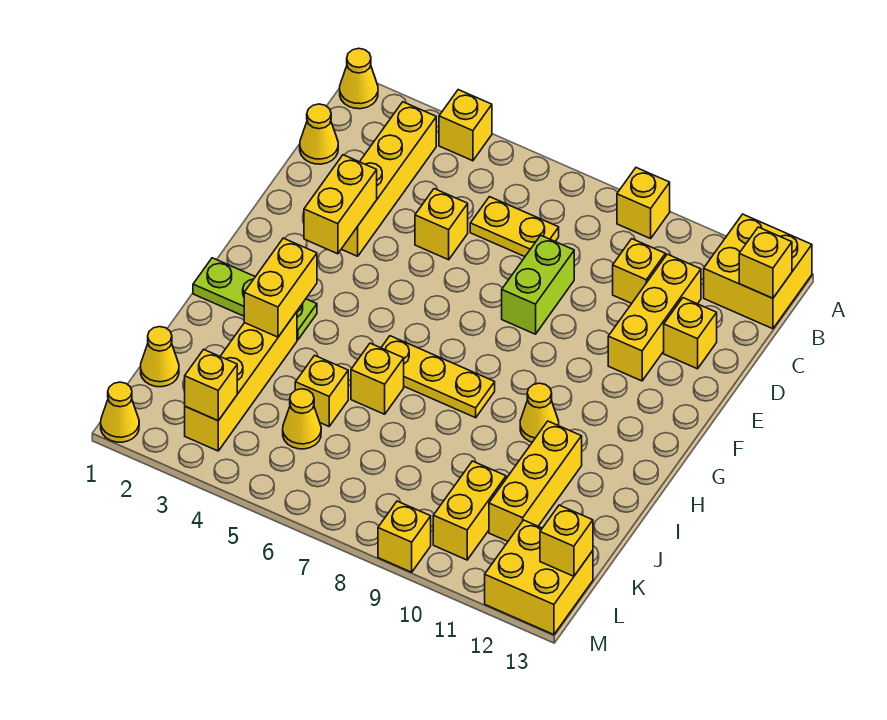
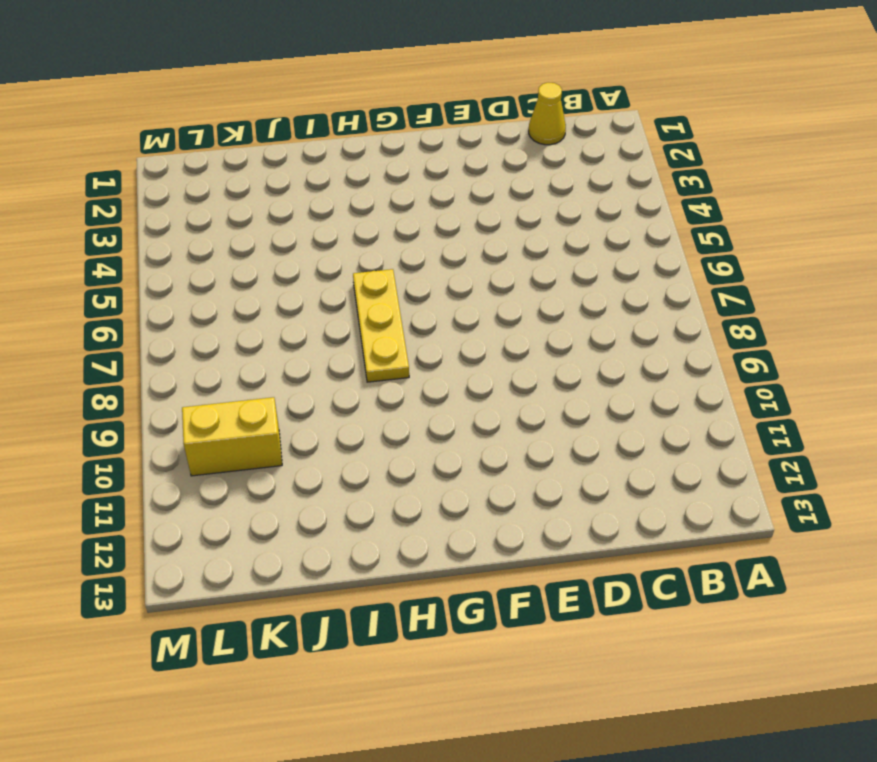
none -> yellow cone A1 level 1
none -> yellow brick A4 level 1
none -> yellow brick A9 level 1
none -> yellow brick A12:B13 level 1

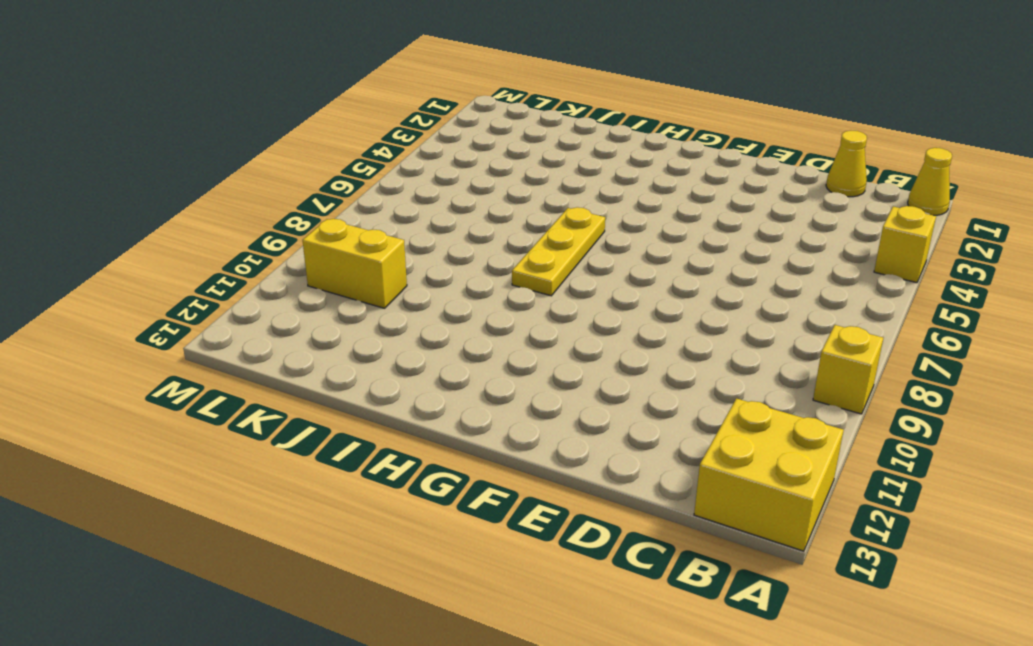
none -> yellow brick B3:E3 level 1
none -> yellow plate C6:C7 level 1
none -> yellow brick C10 level 1
none -> yellow brick C11:E11 level 1

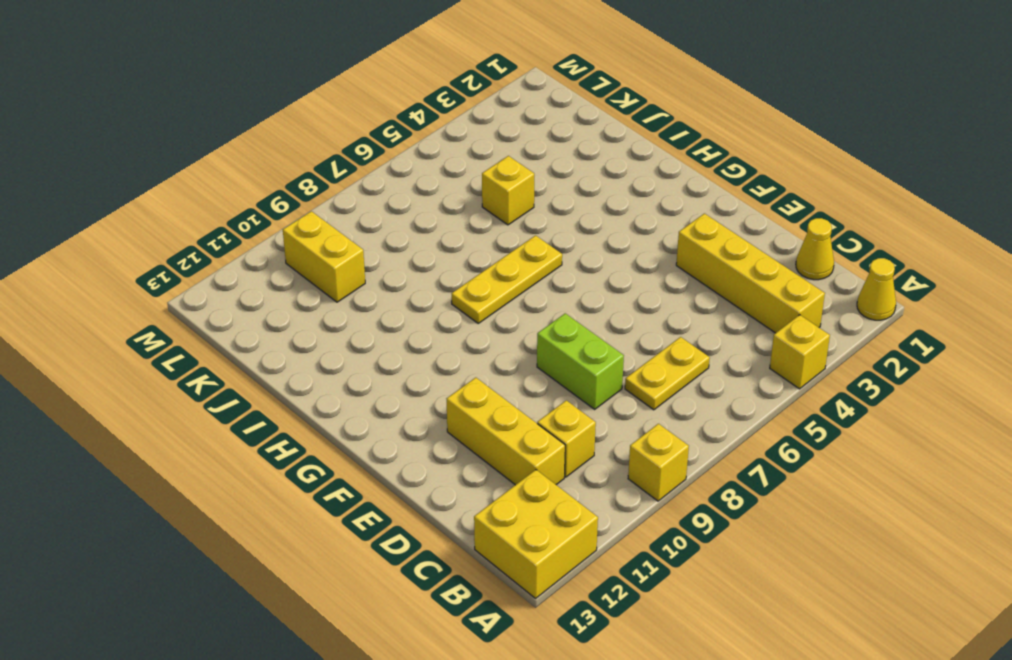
none -> yellow brick D5 level 1
none -> yellow brick D12 level 1
none -> lime plate H1:H3 level 1
none -> yellow cone H10 level 1

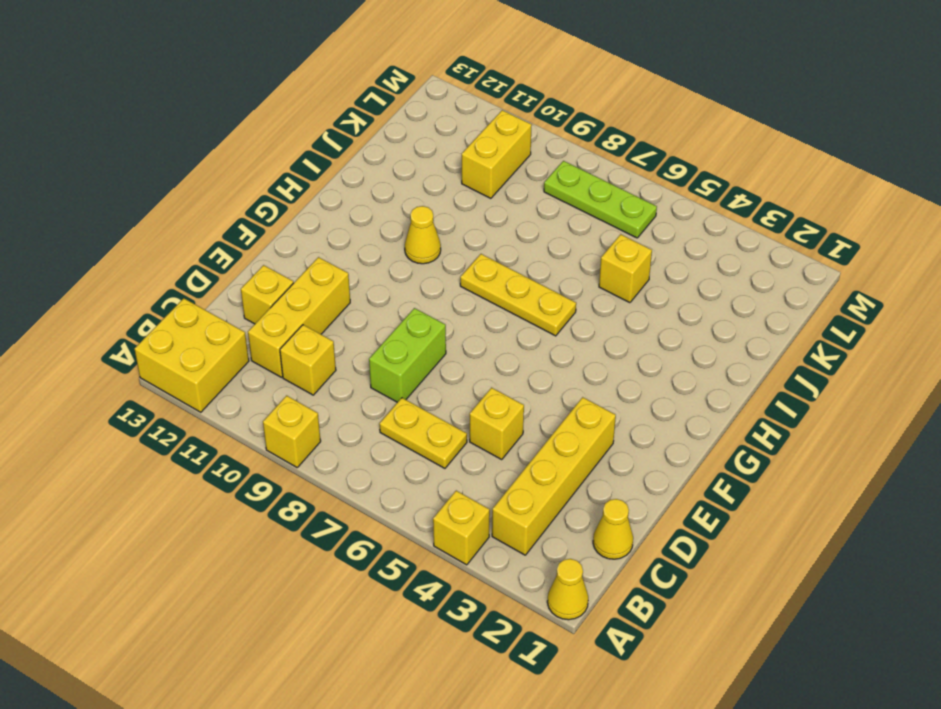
lime plate L6:L8 level 1 -> lime plate H1:H3 level 1
none -> yellow brick I3:L3 level 1
none -> yellow brick I6 level 1
none -> yellow brick I11:K11 level 1
none -> yellow cone K1 level 1

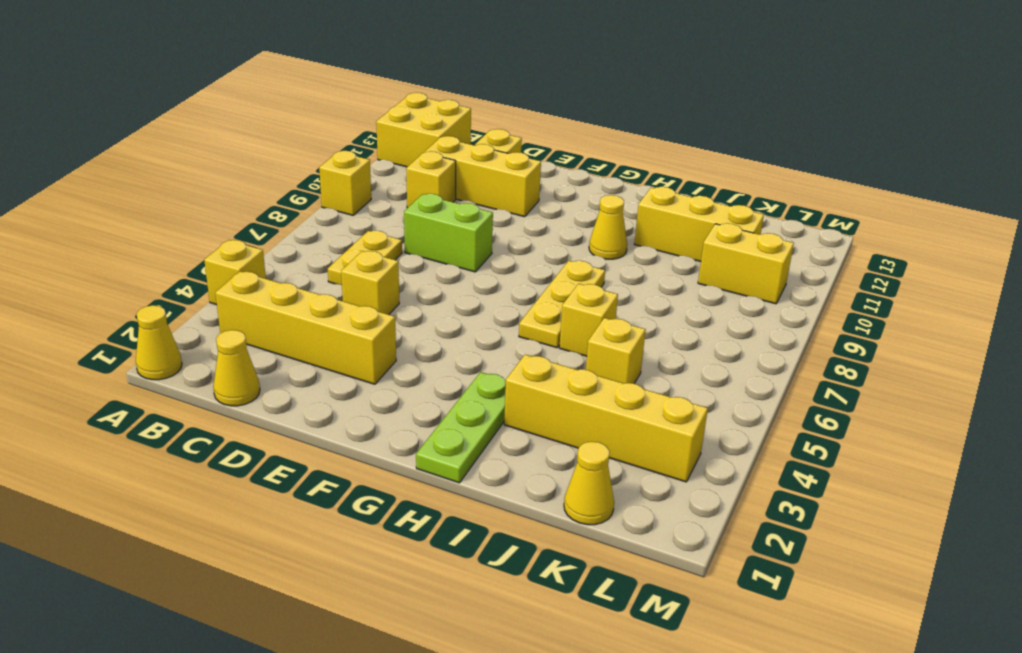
none -> yellow cone K5 level 1
none -> yellow brick L12:M13 level 1
none -> yellow cone M1 level 1
none -> yellow brick M9 level 1

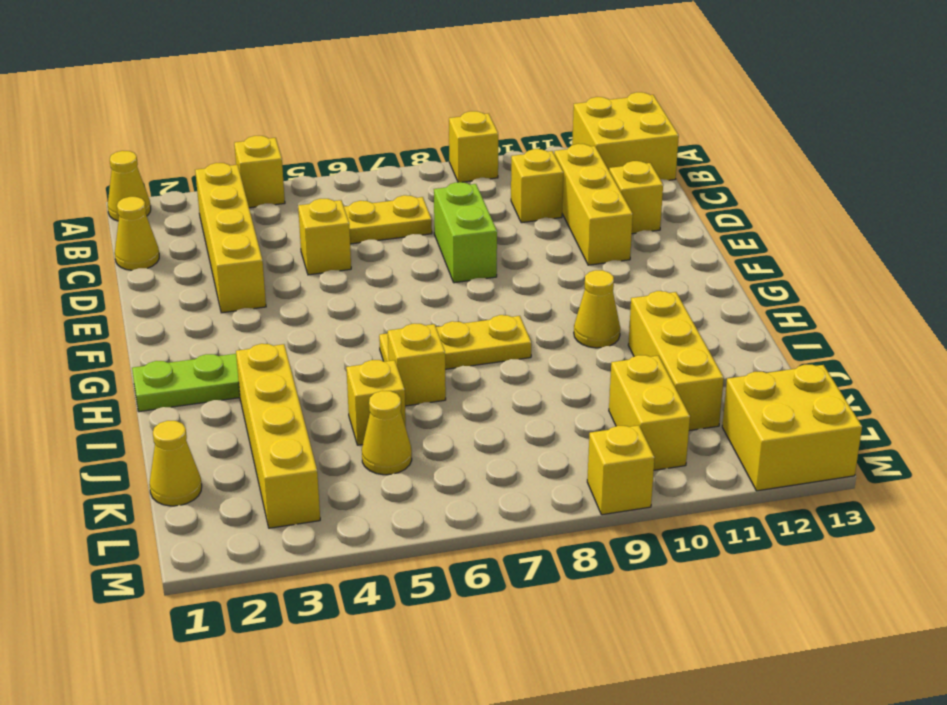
none -> yellow cone M1 level 1
none -> yellow brick B13 level 2
none -> yellow brick E3:F3 level 2
none -> yellow brick H3:I3 level 2

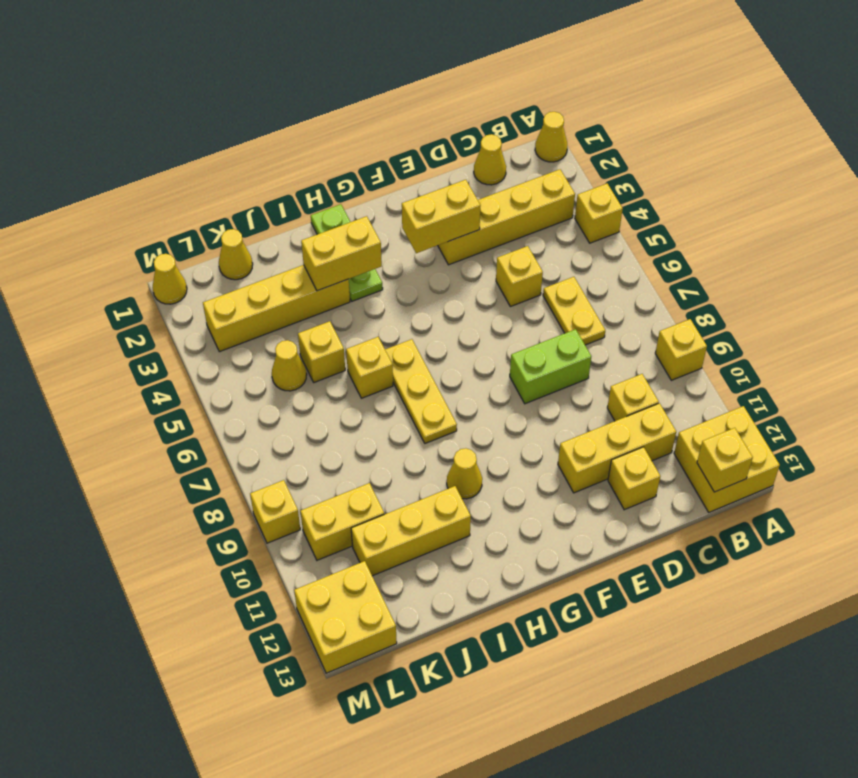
none -> yellow brick L3 level 2
none -> yellow brick L13 level 2

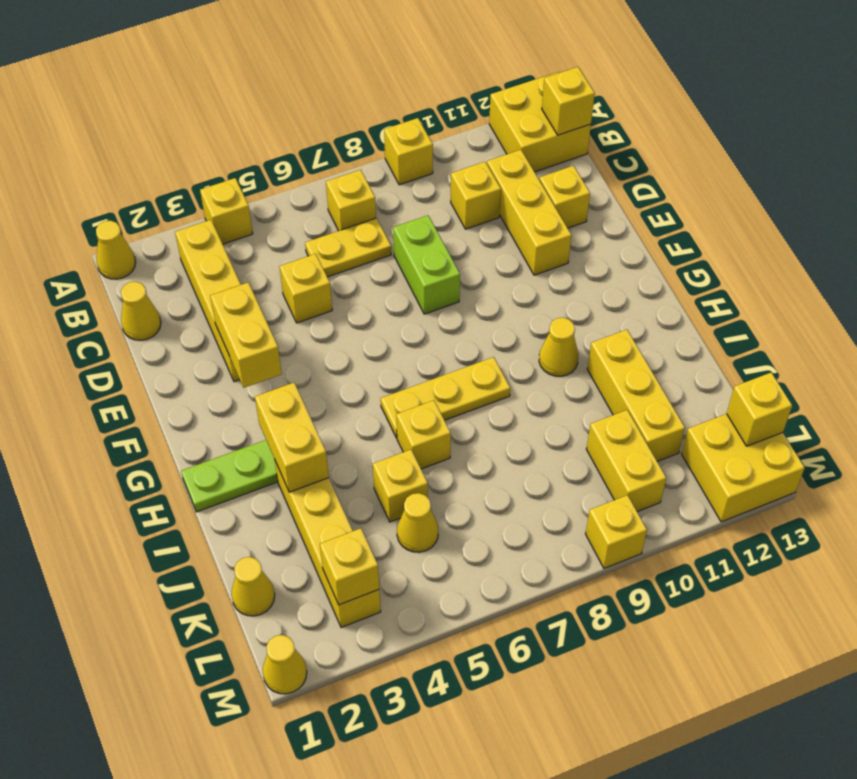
yellow brick B7 level 1 -> none

